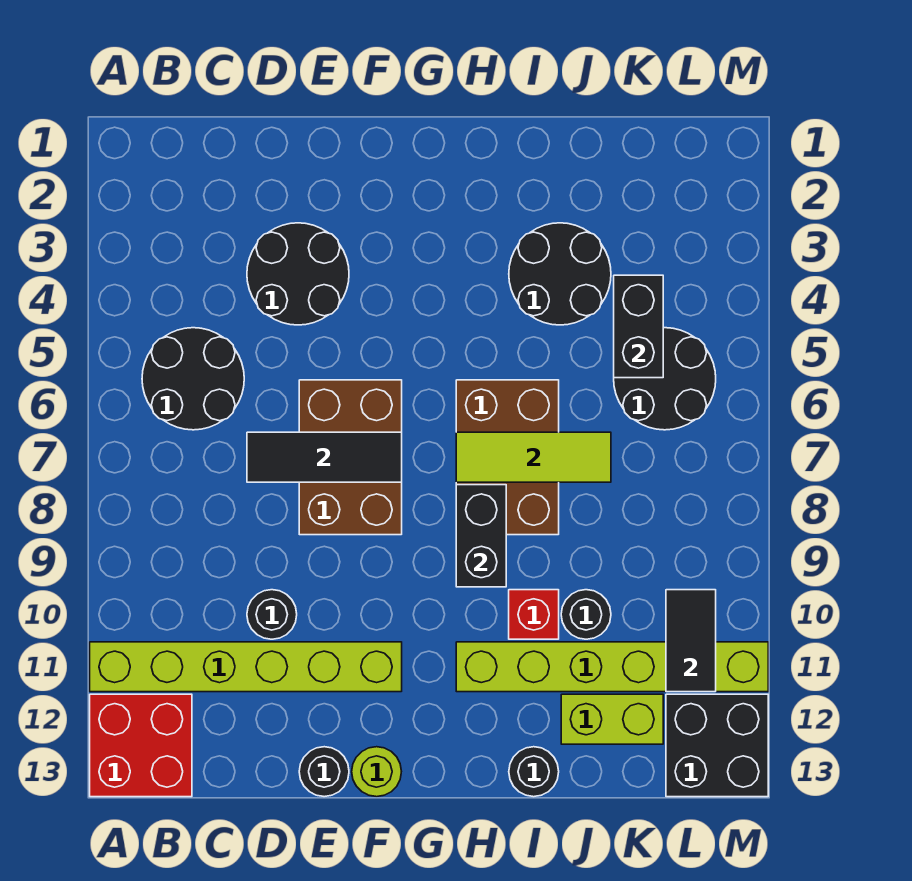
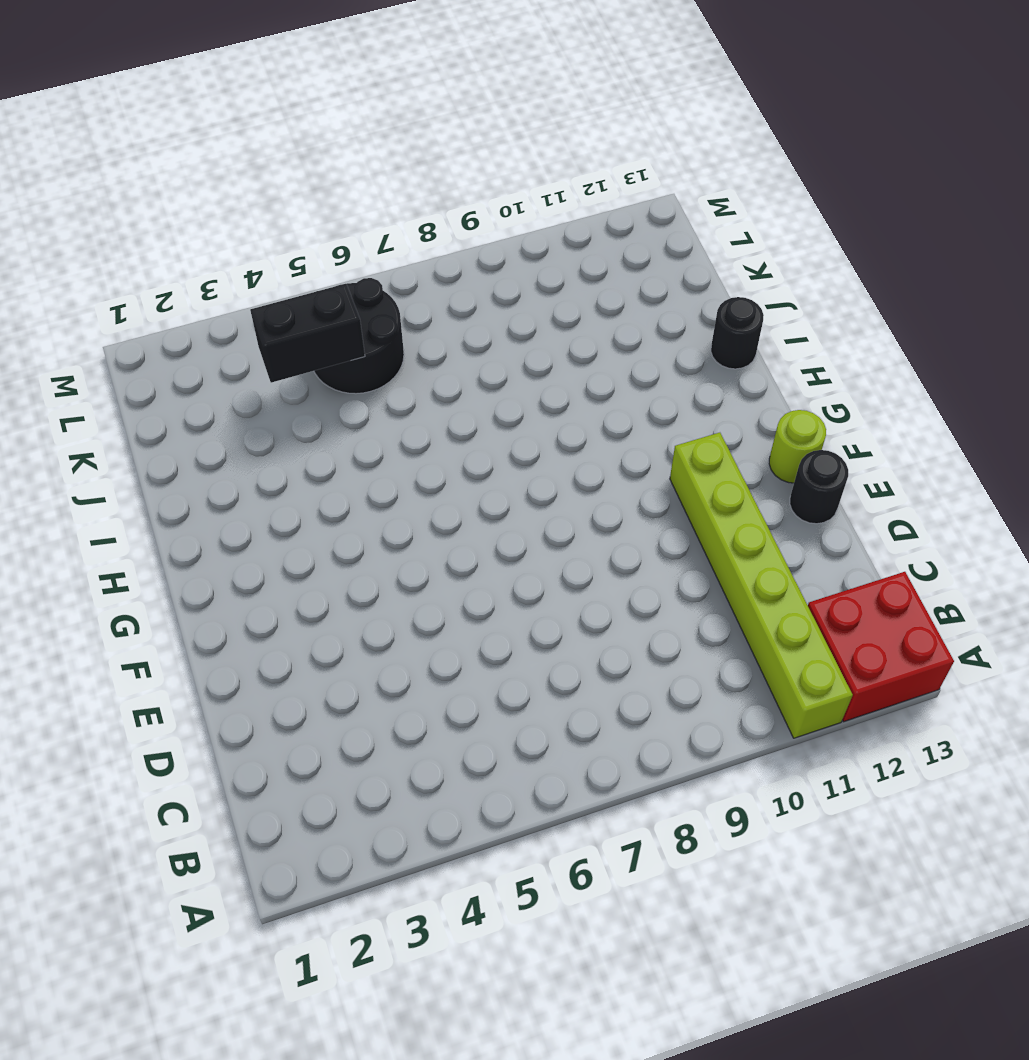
none -> black round brick B5:C6 level 1
none -> black round brick D3:E4 level 1
none -> black round brick D10 level 1

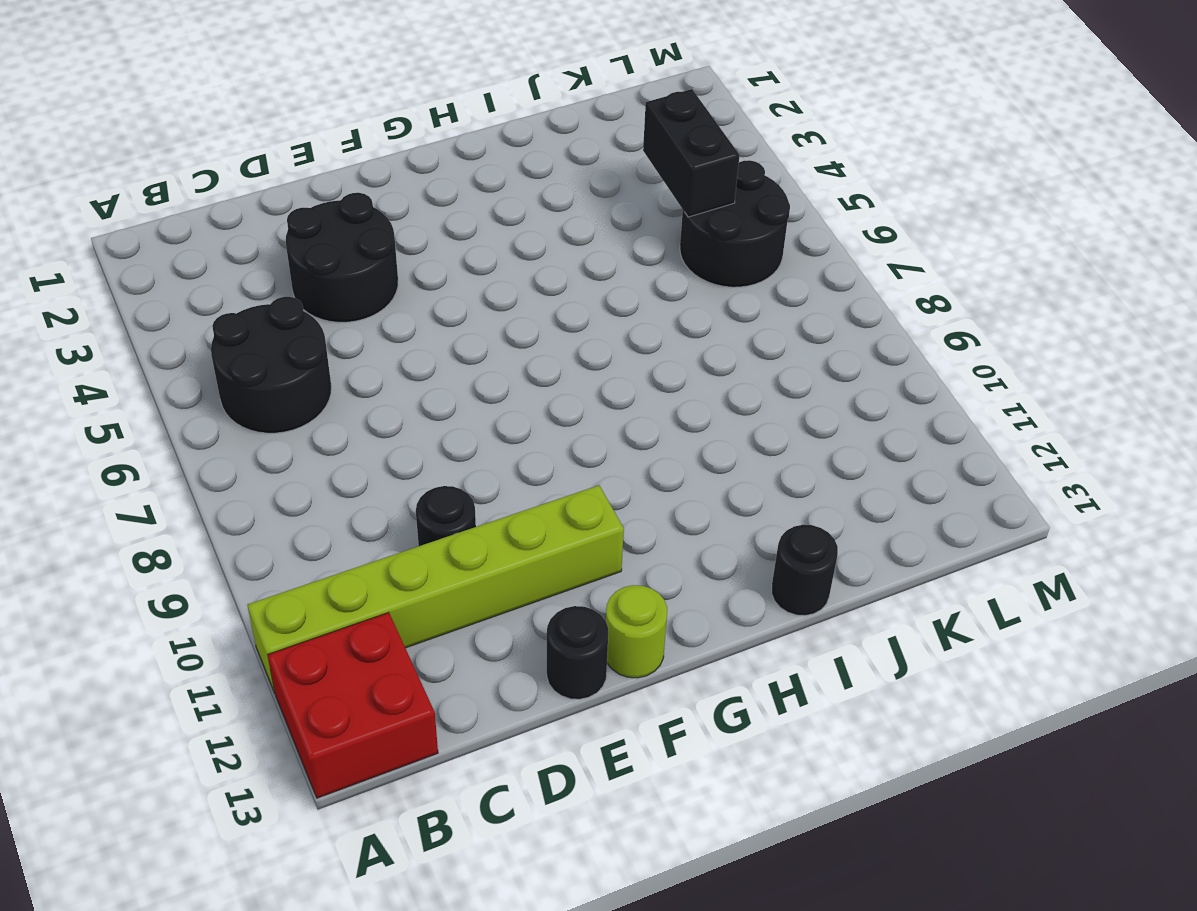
none -> brown brick E6:F8 level 1
none -> brown brick H6:I8 level 1
none -> lime brick H11:M11 level 1

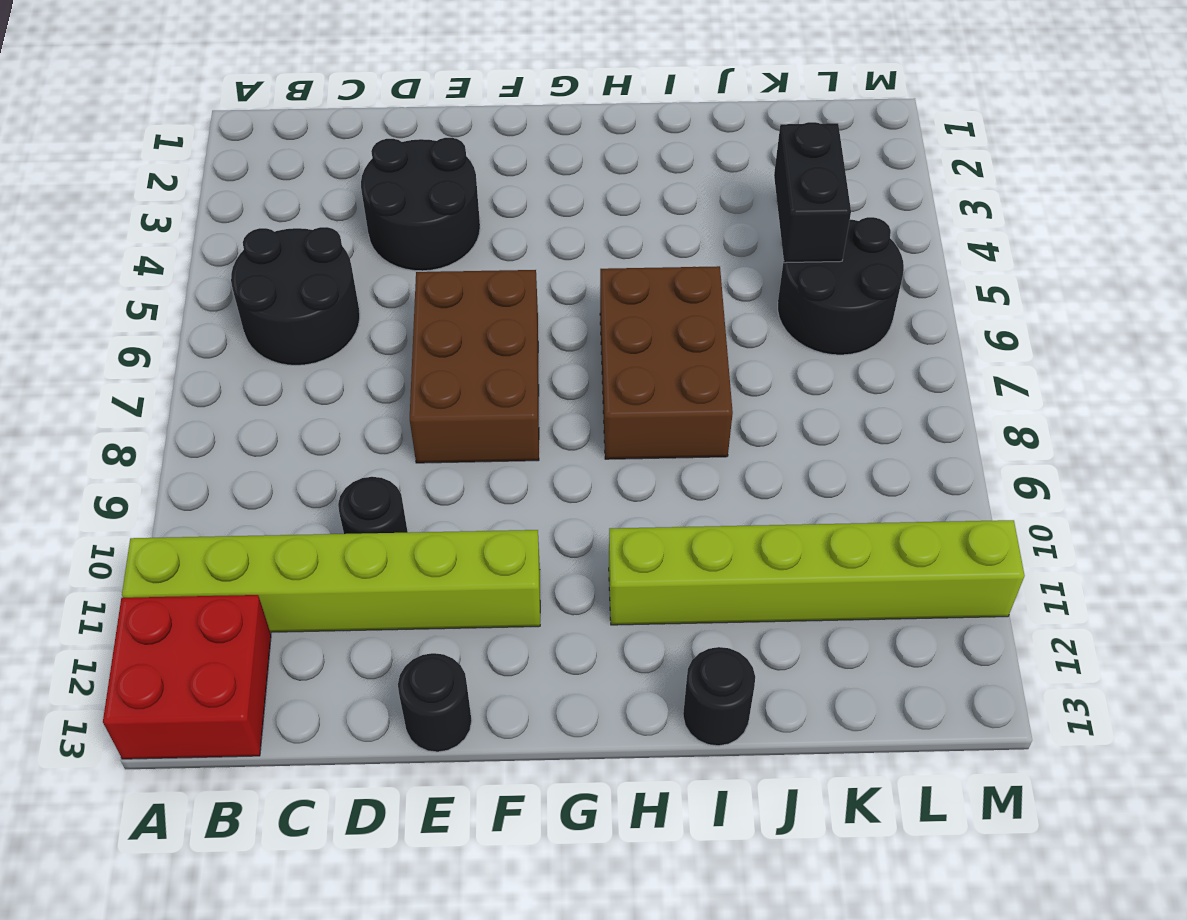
none -> lime round brick F13 level 1
none -> black round brick I3:J4 level 1
none -> red brick I10 level 1

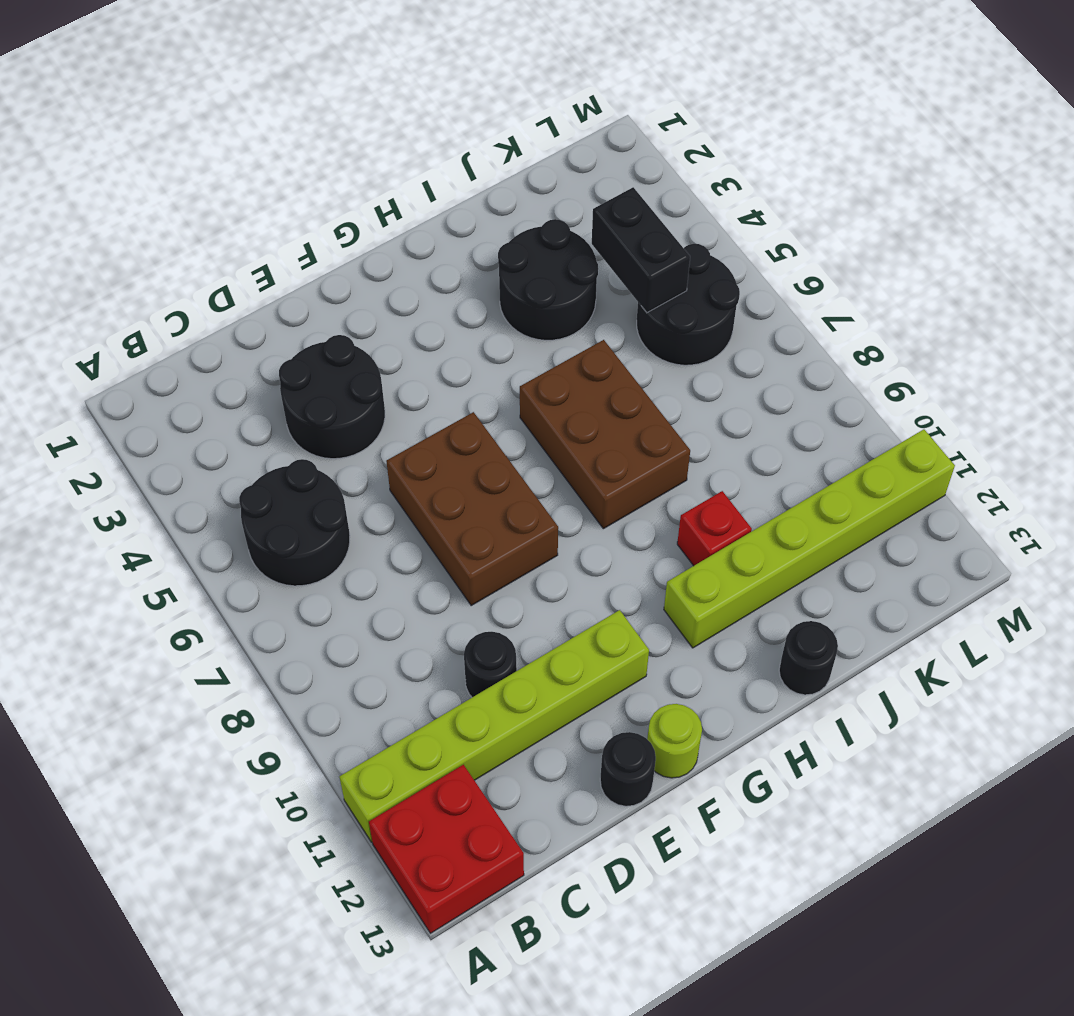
none -> black round brick J10 level 1
none -> lime brick J12:K12 level 1
none -> black brick L12:M13 level 1

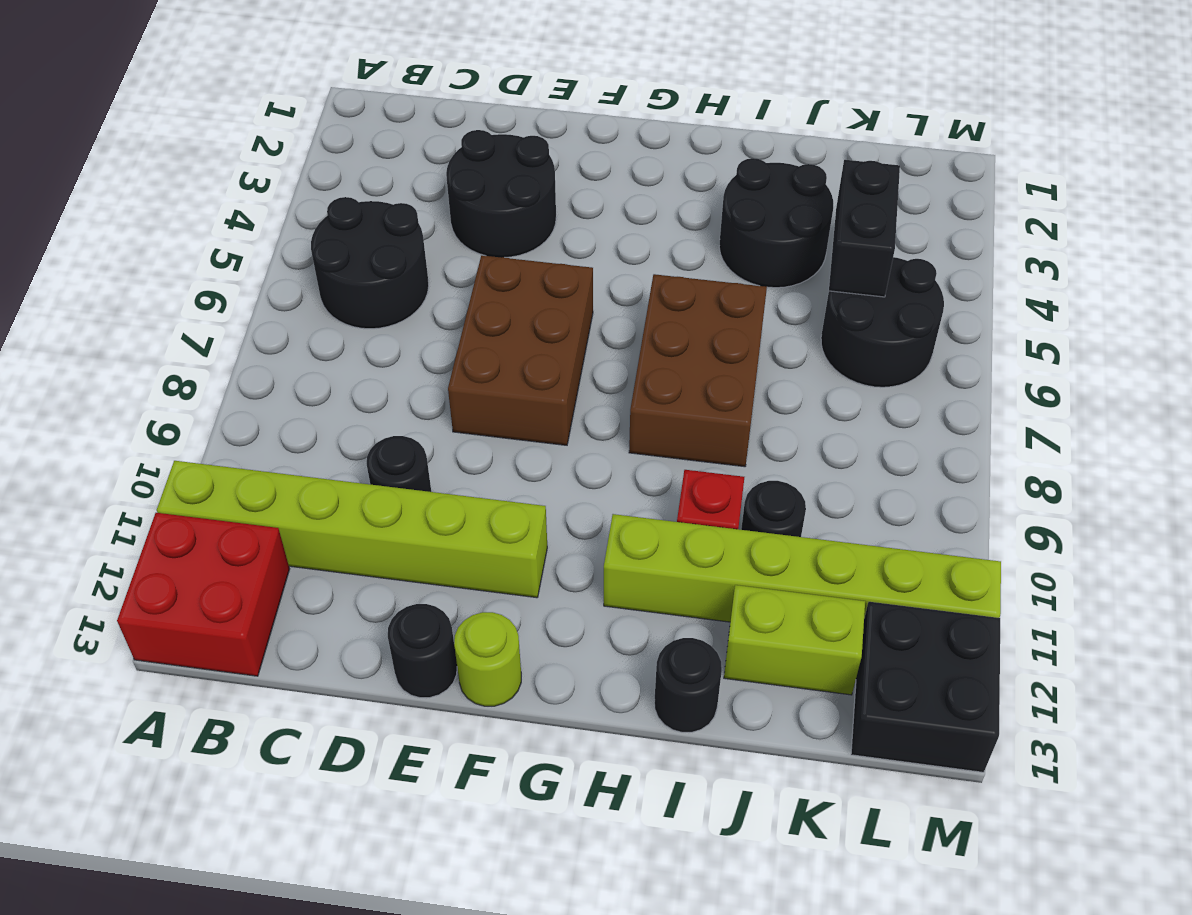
none -> black tile D7:F7 level 2
none -> lime tile H7:J7 level 2
none -> black brick H8:H9 level 2

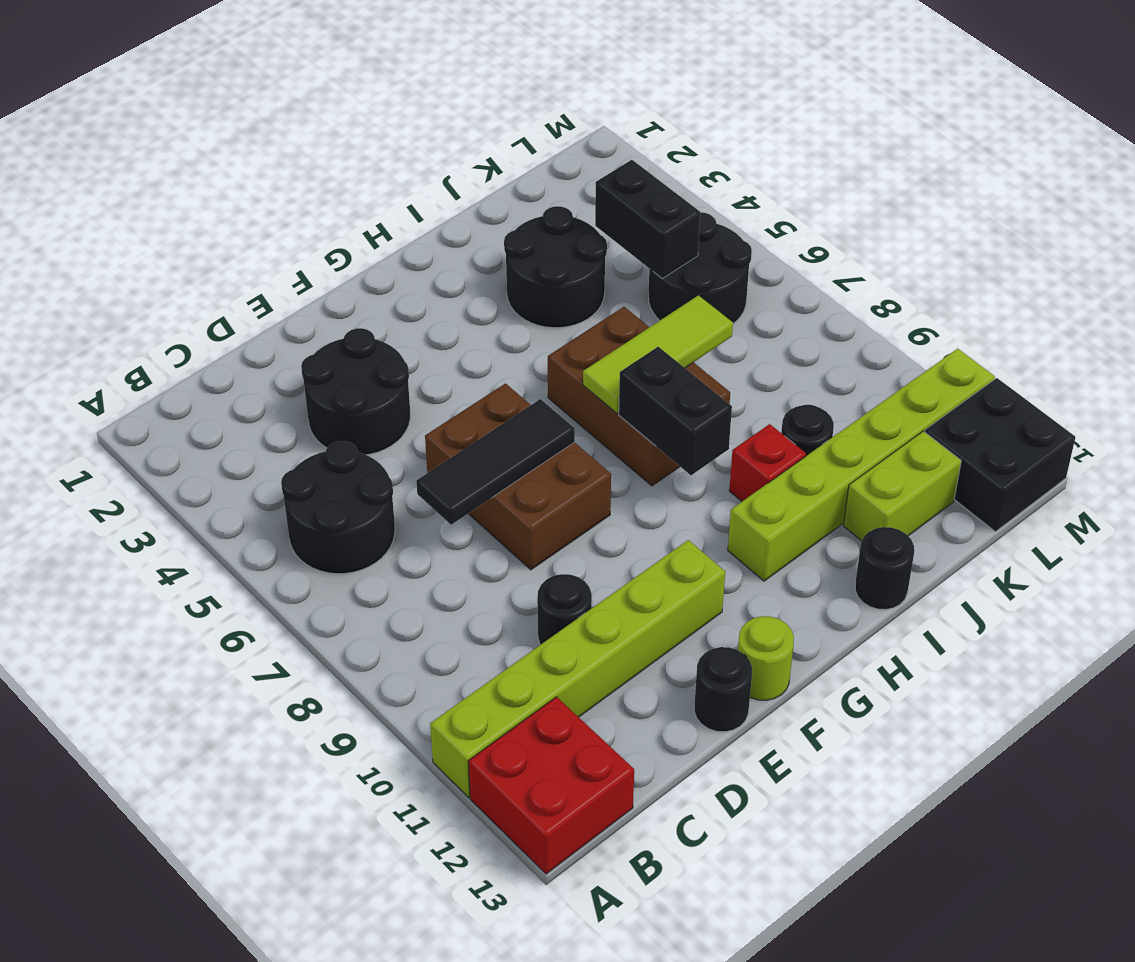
none -> black tile L10:L11 level 2

